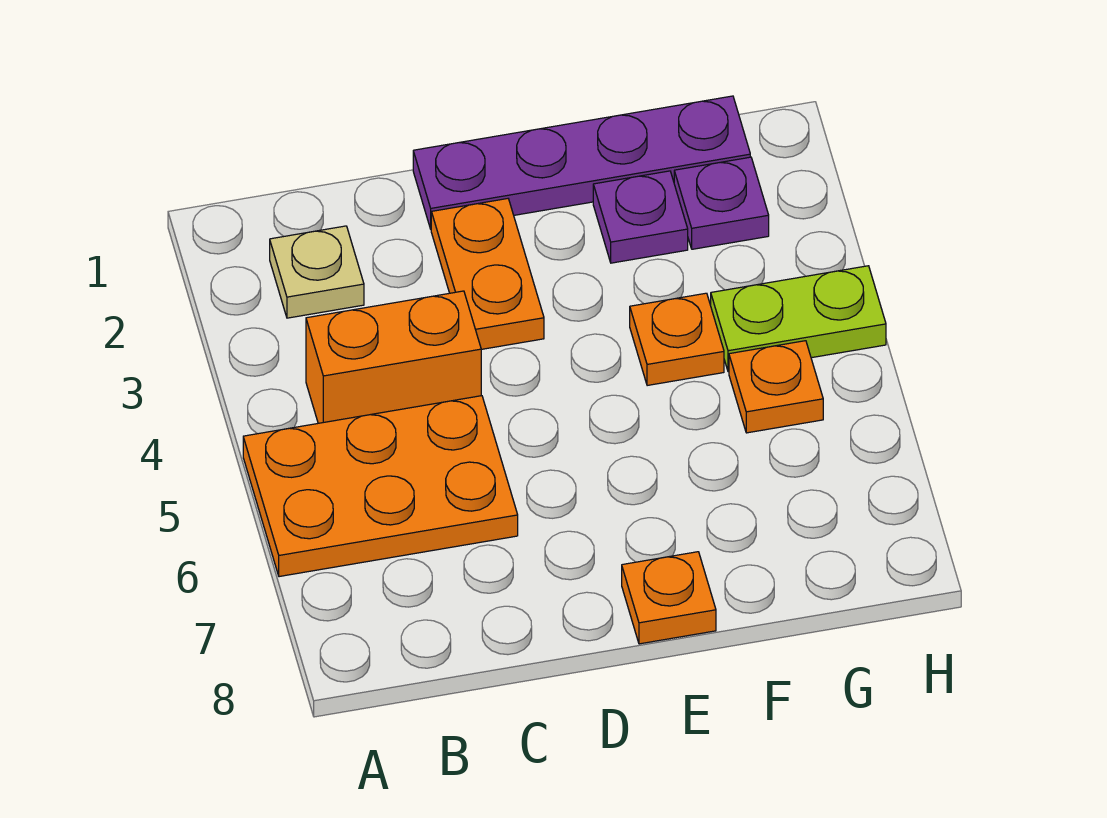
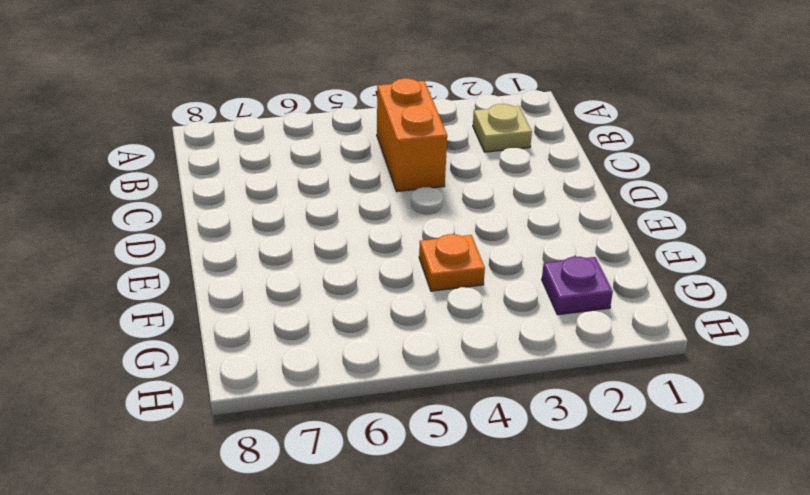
none -> orange plate A5:C6 level 1
none -> purple plate D1:G1 level 1

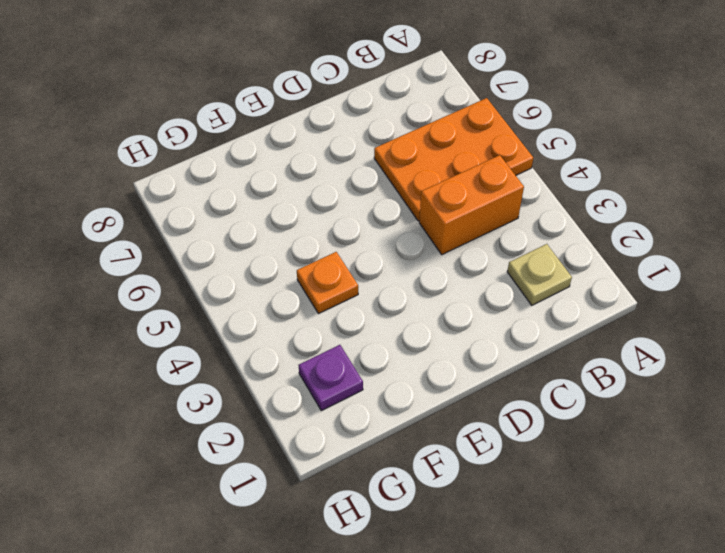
none -> purple plate D1:G1 level 1
none -> orange plate D2:D3 level 1

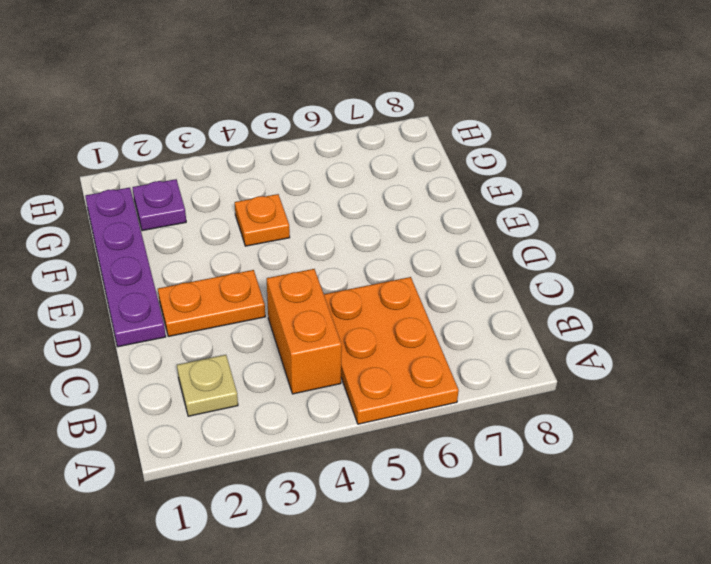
none -> orange plate E8 level 1
none -> purple plate F2 level 1

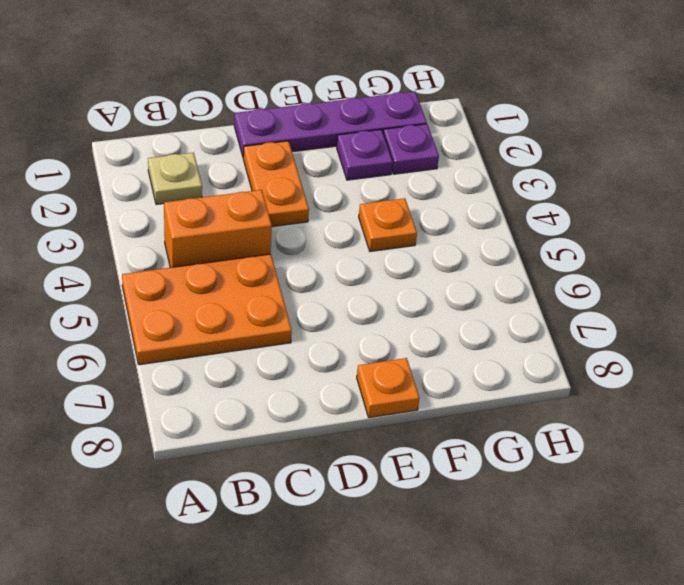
none -> lime plate G4:H4 level 1
none -> orange plate G5 level 1

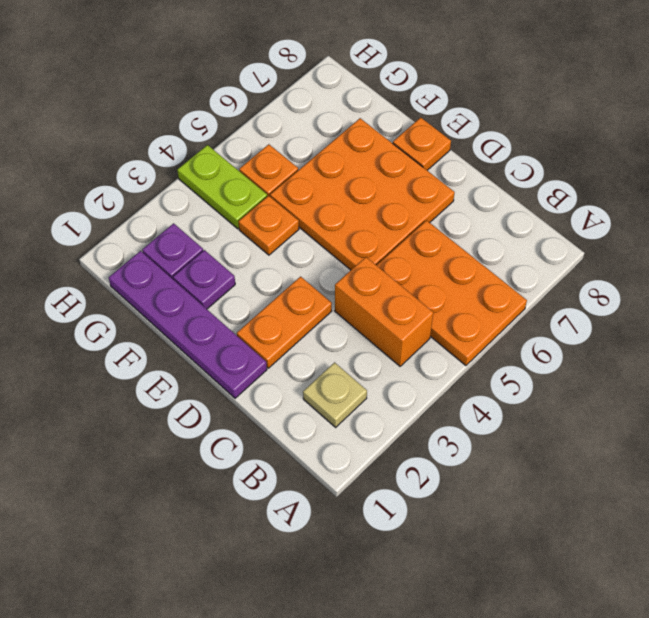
orange plate D5:F7 level 1 -> none

